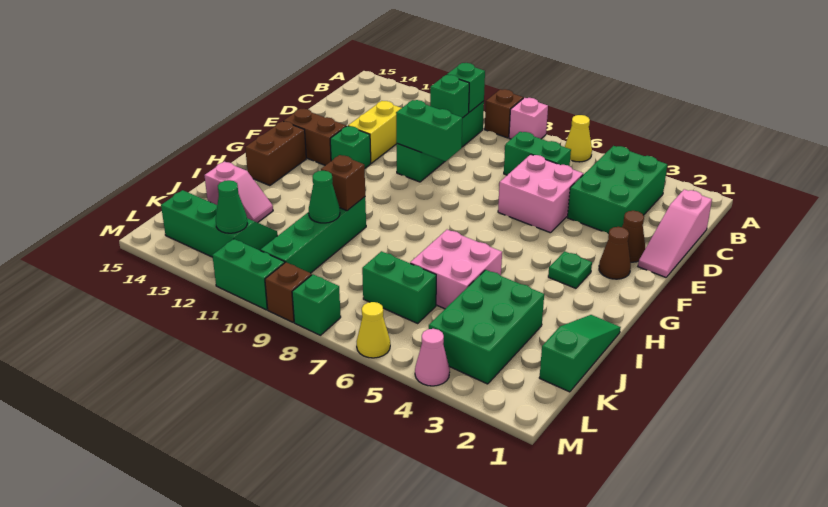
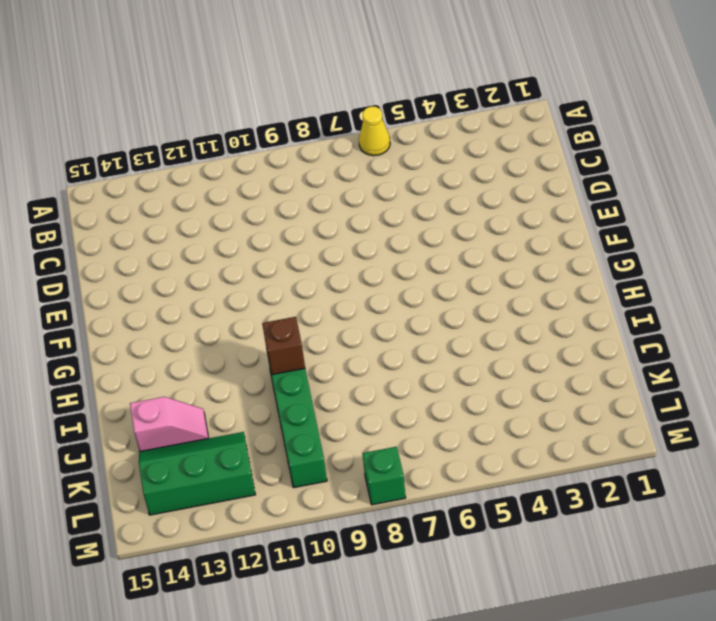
none -> pink brick A8 level 1
none -> brown brick A9 level 1
none -> green brick B3:D4 level 1
none -> green brick B10:E10 level 1

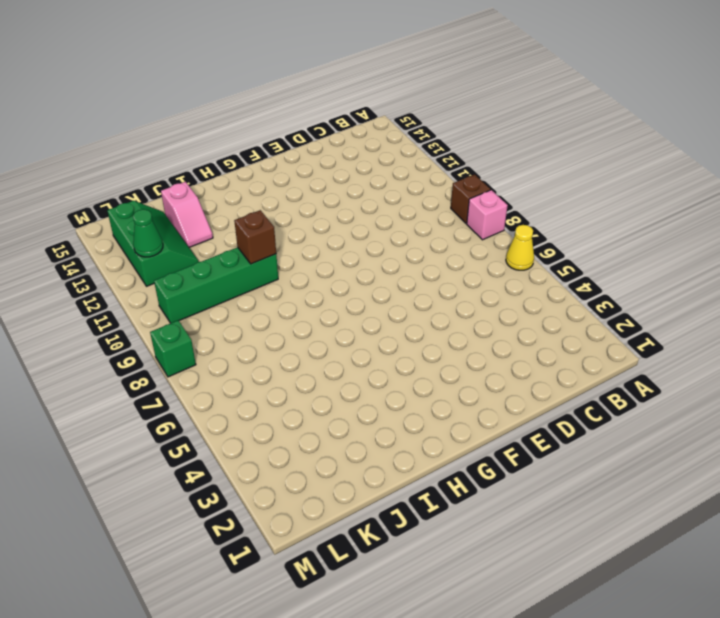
none -> green brick B3:D4 level 1
none -> green brick B10:E10 level 1
none -> pink slope C1:E1 level 1 top C
none -> green brick C6:C7 level 1

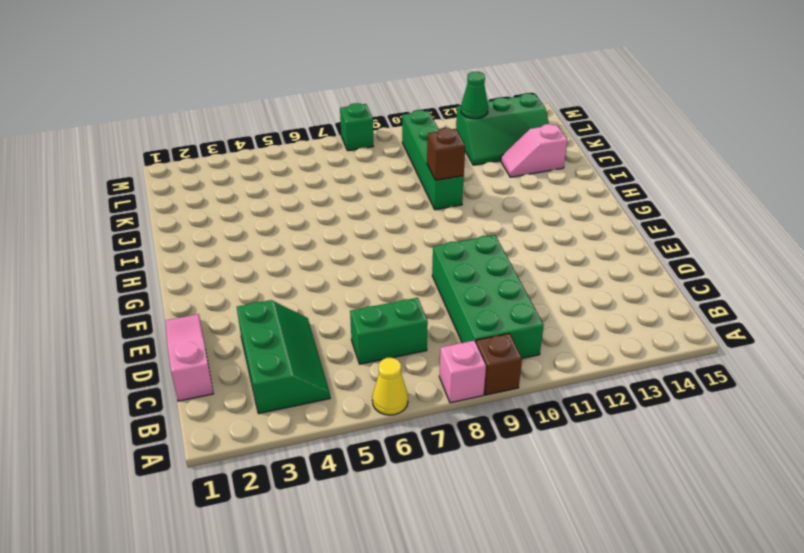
green slope B3:D4 level 1 top 3 -> green brick B3:D4 level 1
green brick B9:E10 level 1 -> green brick B10:E10 level 1
none -> pink brick D5:E6 level 1
none -> yellow brick D12:E12 level 1
none -> brown cone E2 level 1
none -> brown cone F2 level 1

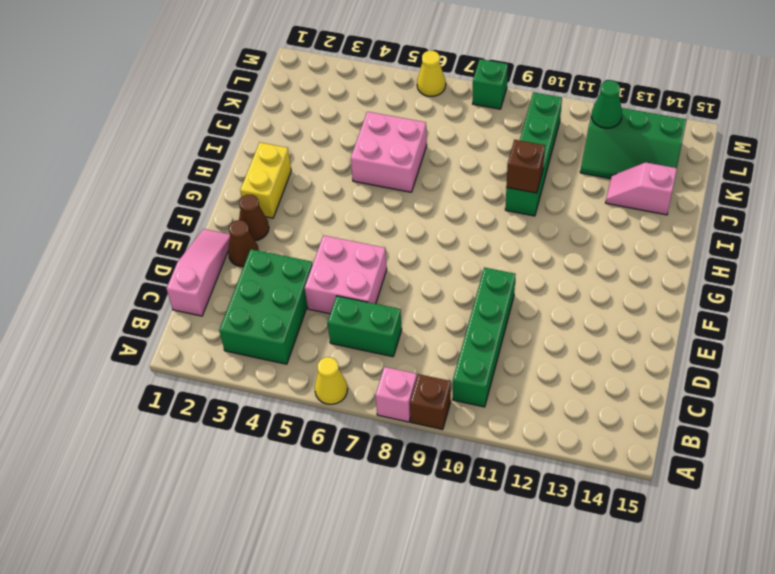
yellow brick G2:H2 level 1 -> yellow brick D12:E12 level 1
none -> green brick F12 level 1
none -> brown brick F13:F14 level 1
none -> green plate G3 level 1
none -> brown brick G14:H14 level 1

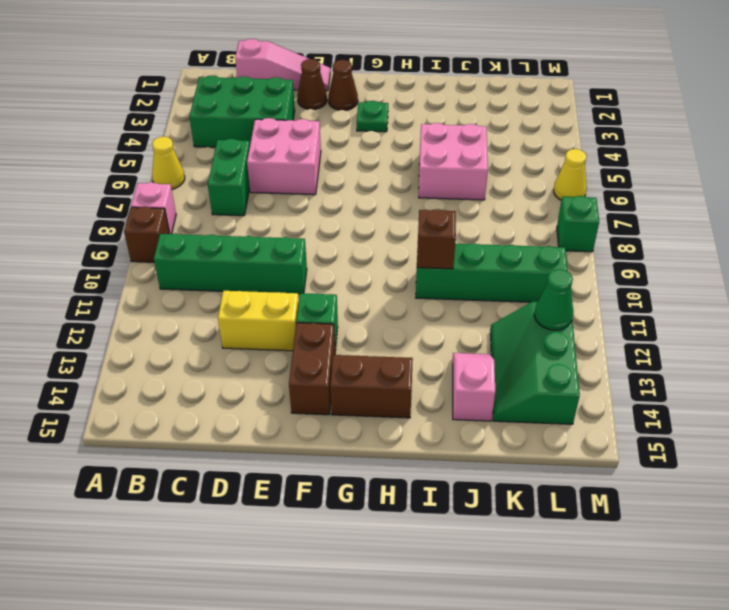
none -> green slope I1:K1 level 1 top K
none -> green brick J3:L4 level 1
none -> green brick K6:K7 level 1
none -> pink cone M4 level 1

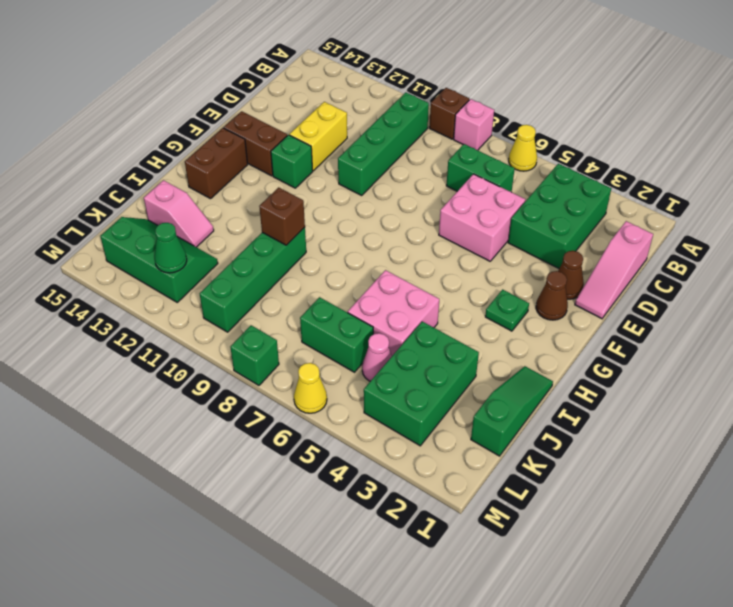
pink cone K5 level 1 -> pink cone M4 level 1
none -> brown brick M9 level 1
none -> green brick M10:M11 level 1
none -> green brick B10 level 2
none -> green brick C10 level 2

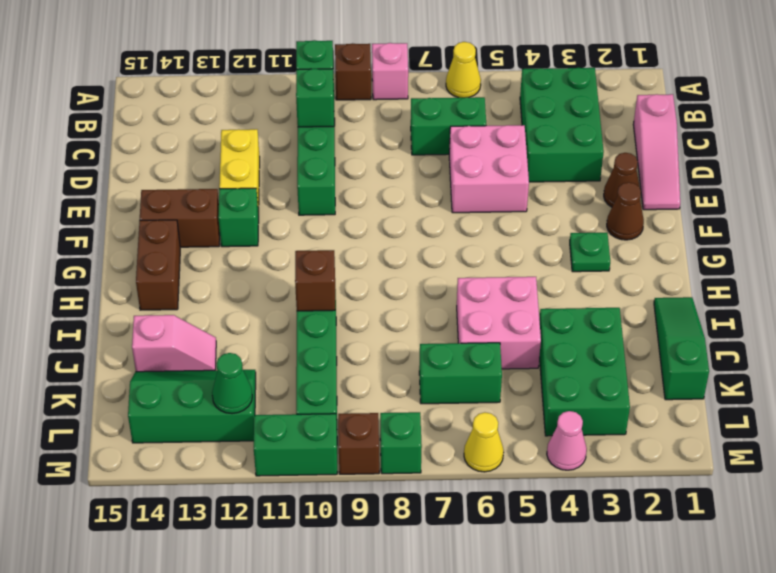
none -> green brick E9:E10 level 2
none -> green cone J10 level 2

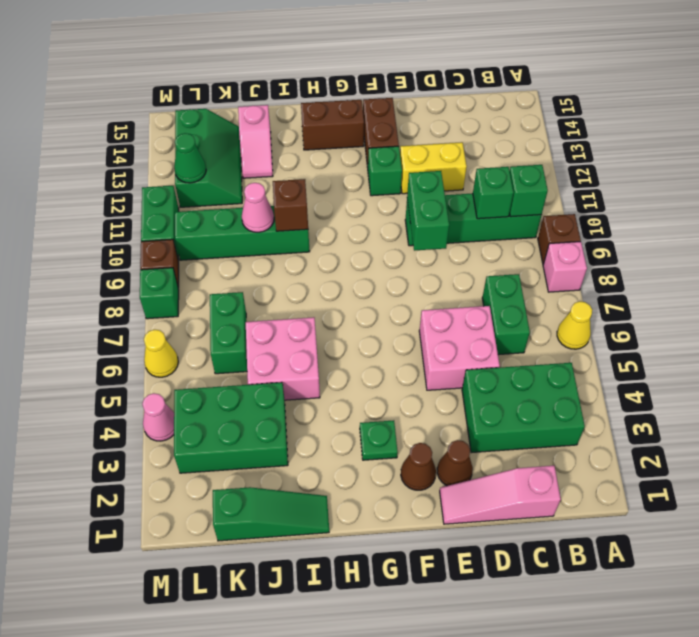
pink cone J10 level 2 -> green cone J10 level 2

